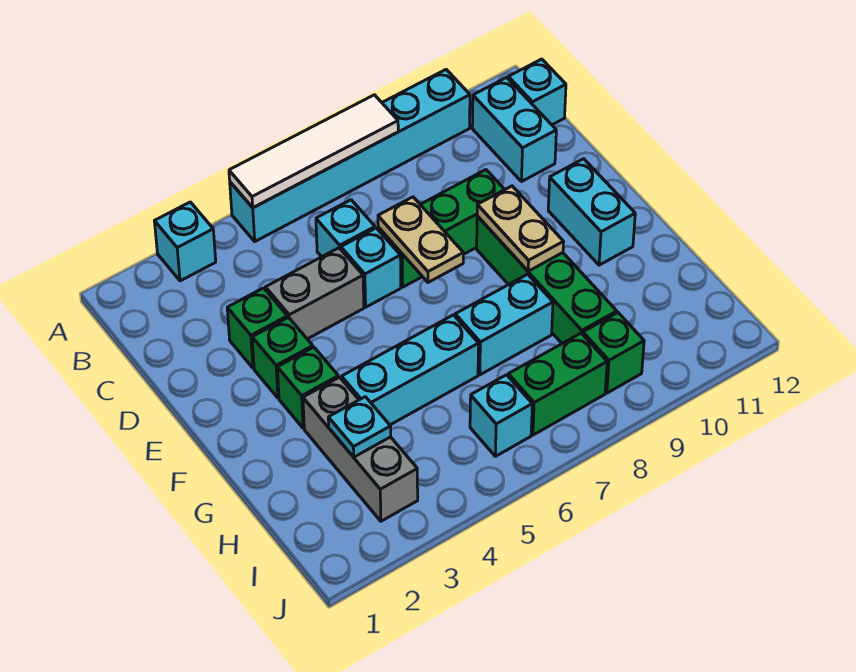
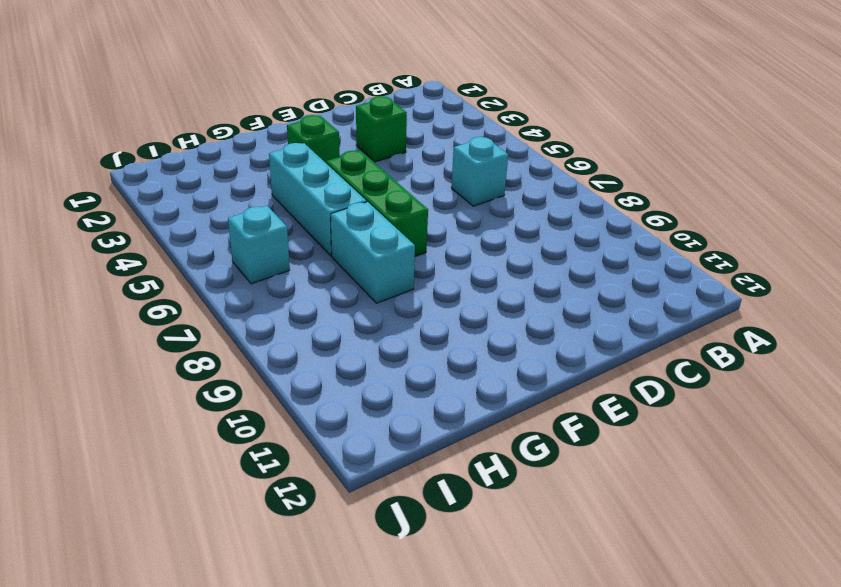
green brick F5:F7 level 1 -> green brick D7:D9 level 1
none -> cyan brick A3 level 1
none -> cyan brick A5:A10 level 1
none -> cyan brick B11:C11 level 1

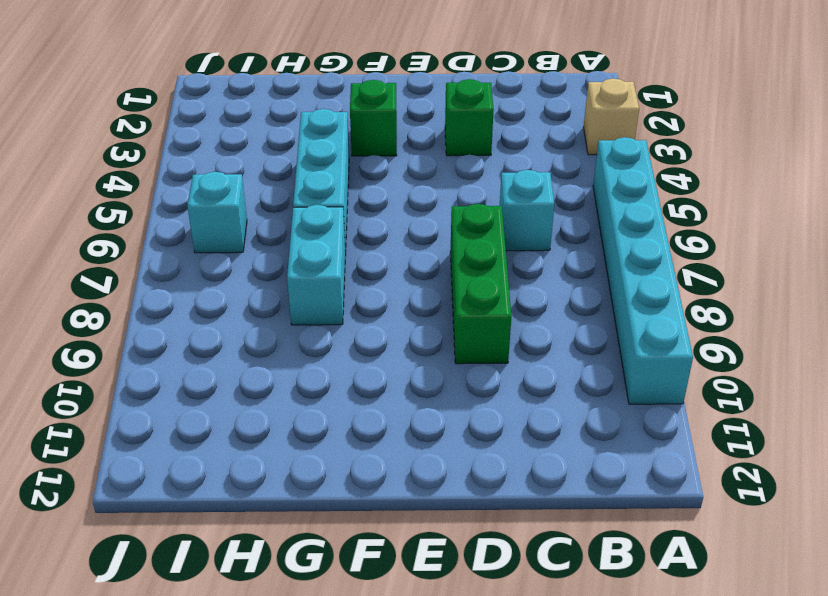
tan brick A3 level 1 -> cyan brick A3 level 1
none -> cyan brick B11:C11 level 1
none -> cyan brick B12 level 1
none -> grey brick D4:D5 level 1

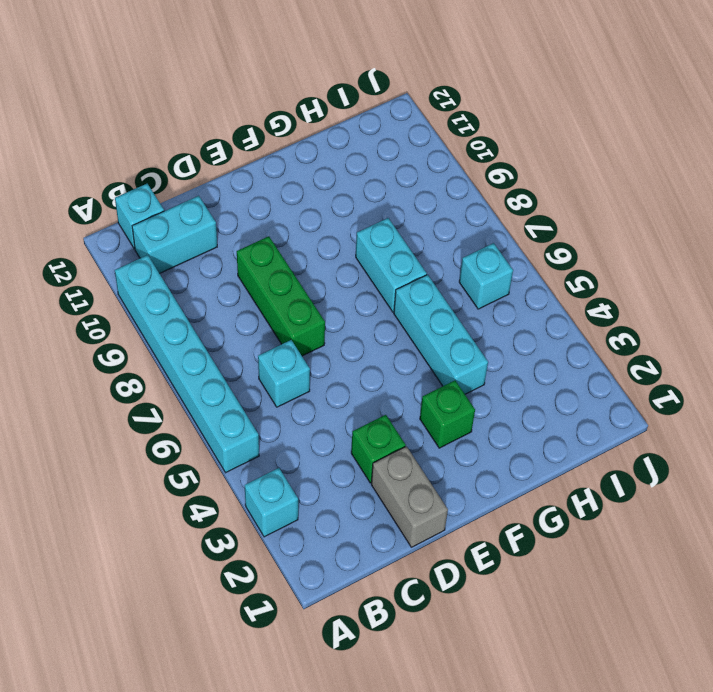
grey brick D1:D2 level 1 -> grey brick D4:D5 level 1
none -> cyan brick D6 level 1
none -> green brick E3 level 1
none -> green brick E9:H9 level 1

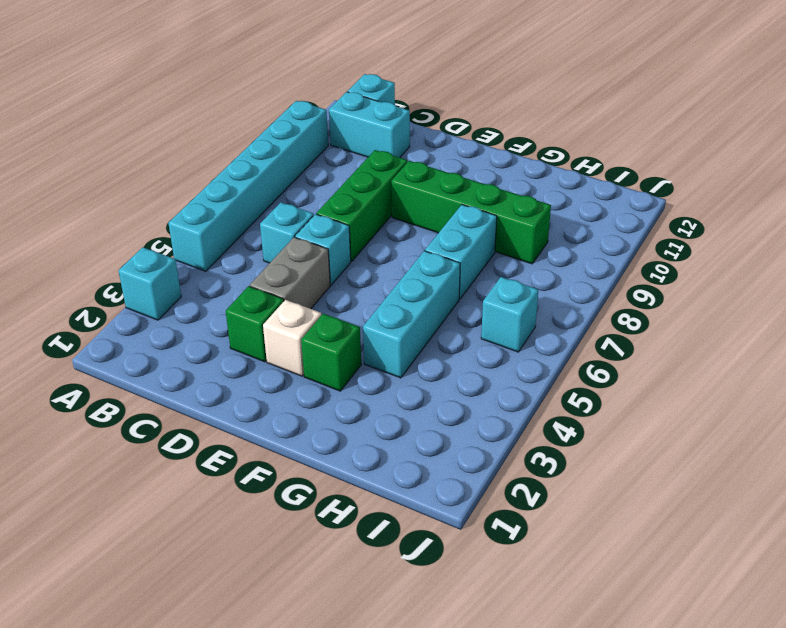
white brick E3 level 1 -> green brick E3 level 1
none -> cyan brick E11:F11 level 1
none -> grey brick G3:I3 level 1
none -> green brick I7:I8 level 1

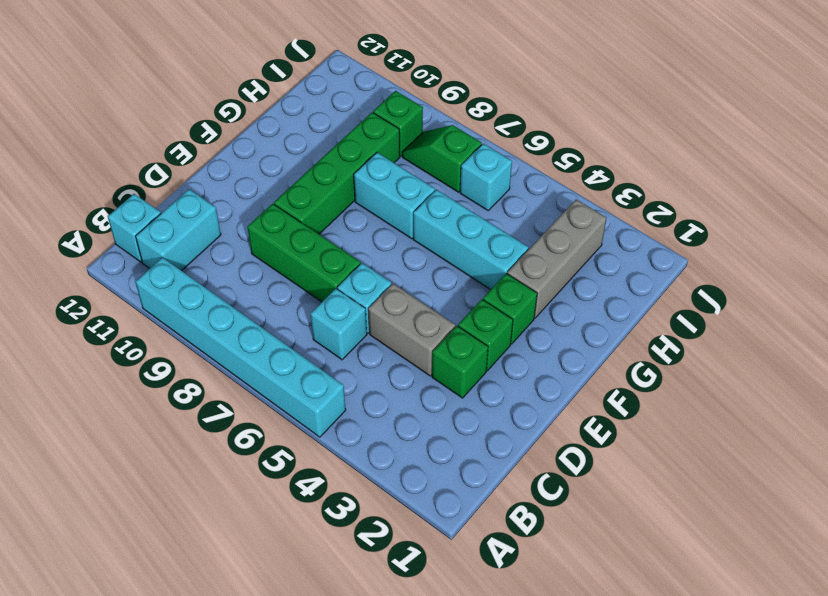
green slope I7:I8 level 1 top 7 -> green brick I7:I8 level 1
none -> cyan brick A3 level 1
none -> cyan brick E11:F11 level 1
none -> white tile A5:A8 level 2

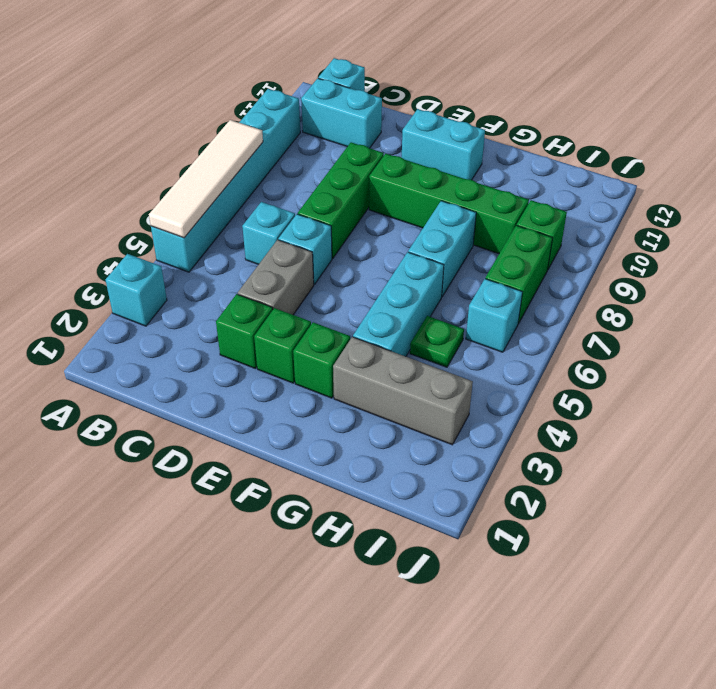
green plate H5 level 1 -> none
none -> tan plate D7:E7 level 2
none -> tan plate E9:F9 level 2
none -> cyan plate H3 level 2

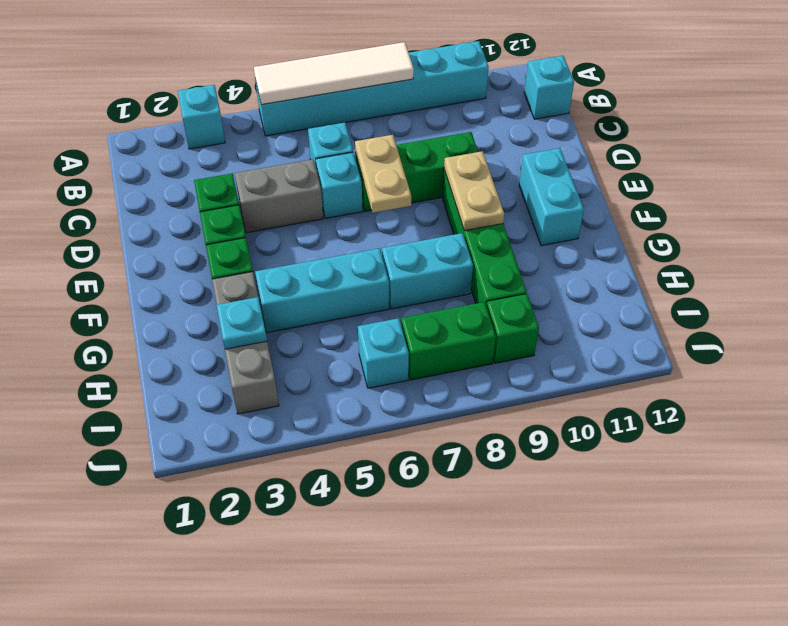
none -> cyan brick B11:C11 level 1

